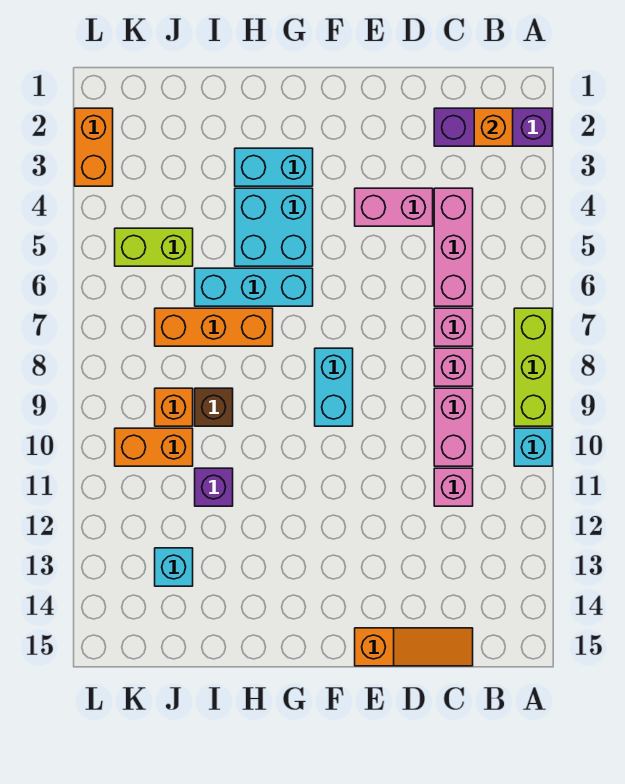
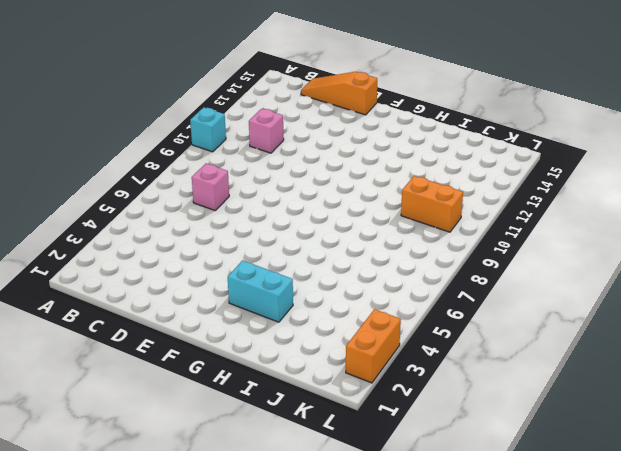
none -> purple brick A2:C2 level 1
none -> lime brick A7:A9 level 1
none -> pink brick C4:C6 level 1

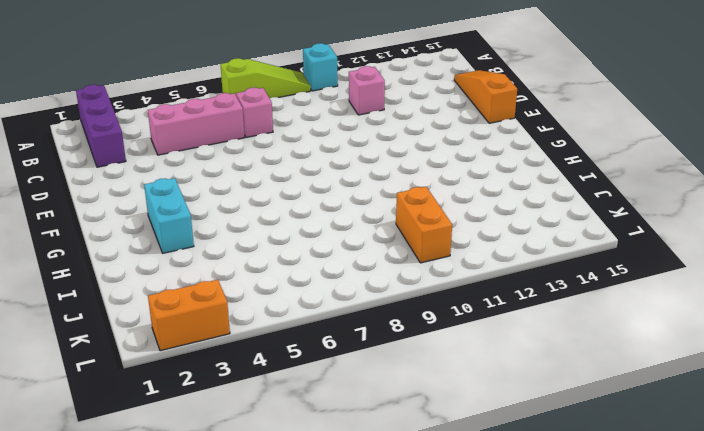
lime slope A7:A9 level 1 top 7 -> lime brick A7:A9 level 1
none -> pink brick C8 level 1
none -> pink brick C9:C10 level 1
none -> pink brick D4:E4 level 1

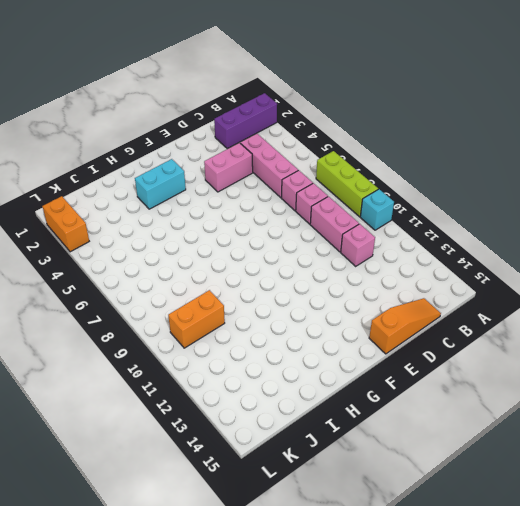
none -> cyan brick F8:F9 level 1
none -> cyan brick G4:H5 level 1
none -> cyan brick G6:I6 level 1

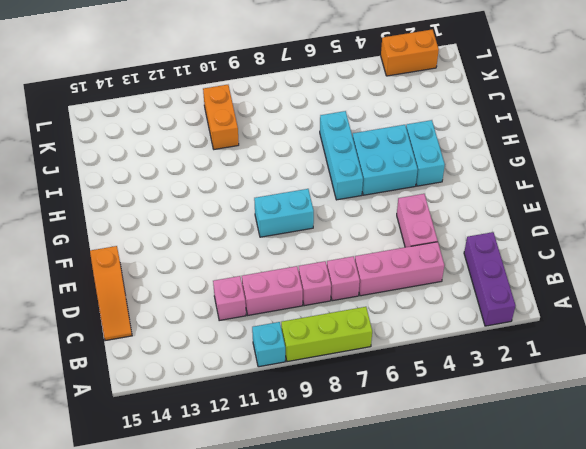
none -> orange brick H7:J7 level 1
none -> brown brick I9 level 1
none -> purple brick I11 level 1

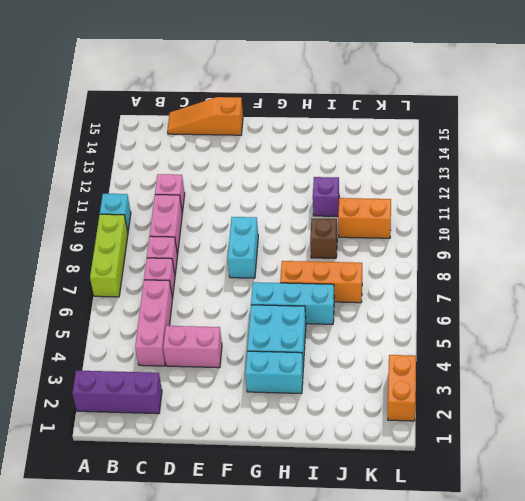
none -> lime brick J5:K5 level 1
none -> orange brick J9 level 1
none -> cyan brick J13 level 1

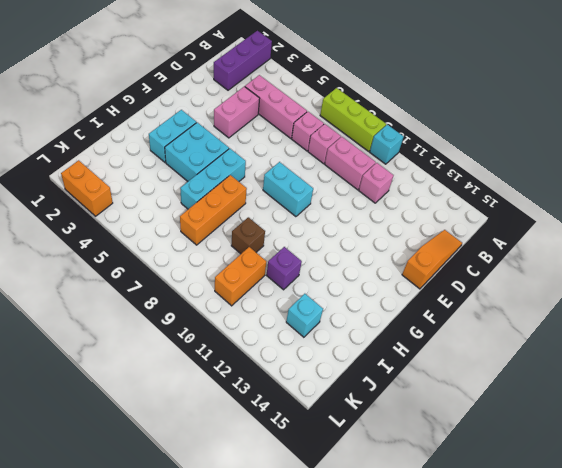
none -> lime brick J5:K5 level 1
none -> orange brick J9 level 1
none -> orange brick B2 level 2

